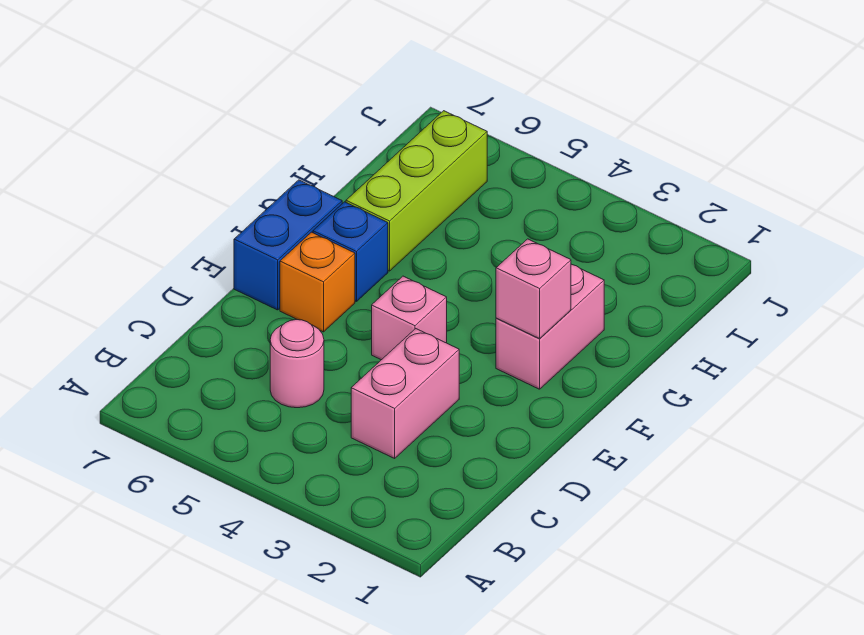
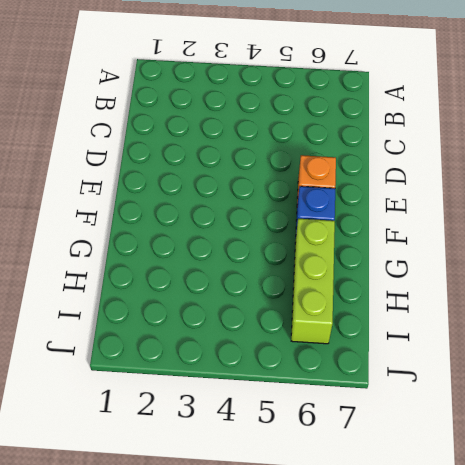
none -> pink brick C3:D3 level 1
none -> pink round brick C5 level 1

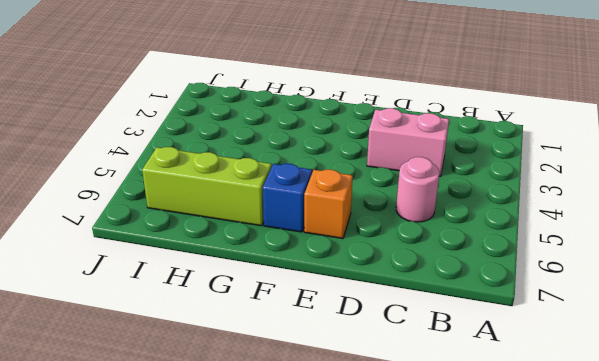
none -> pink brick E4 level 1
none -> blue brick E7:F7 level 1

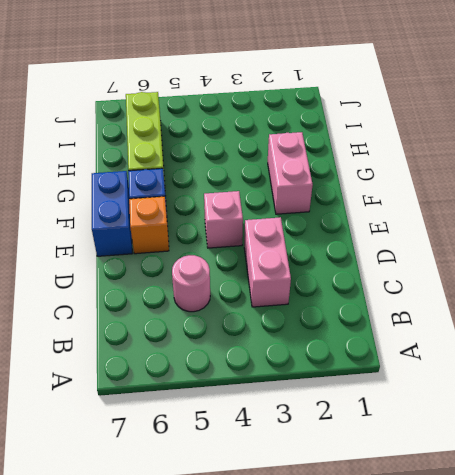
none -> pink brick F2 level 2

